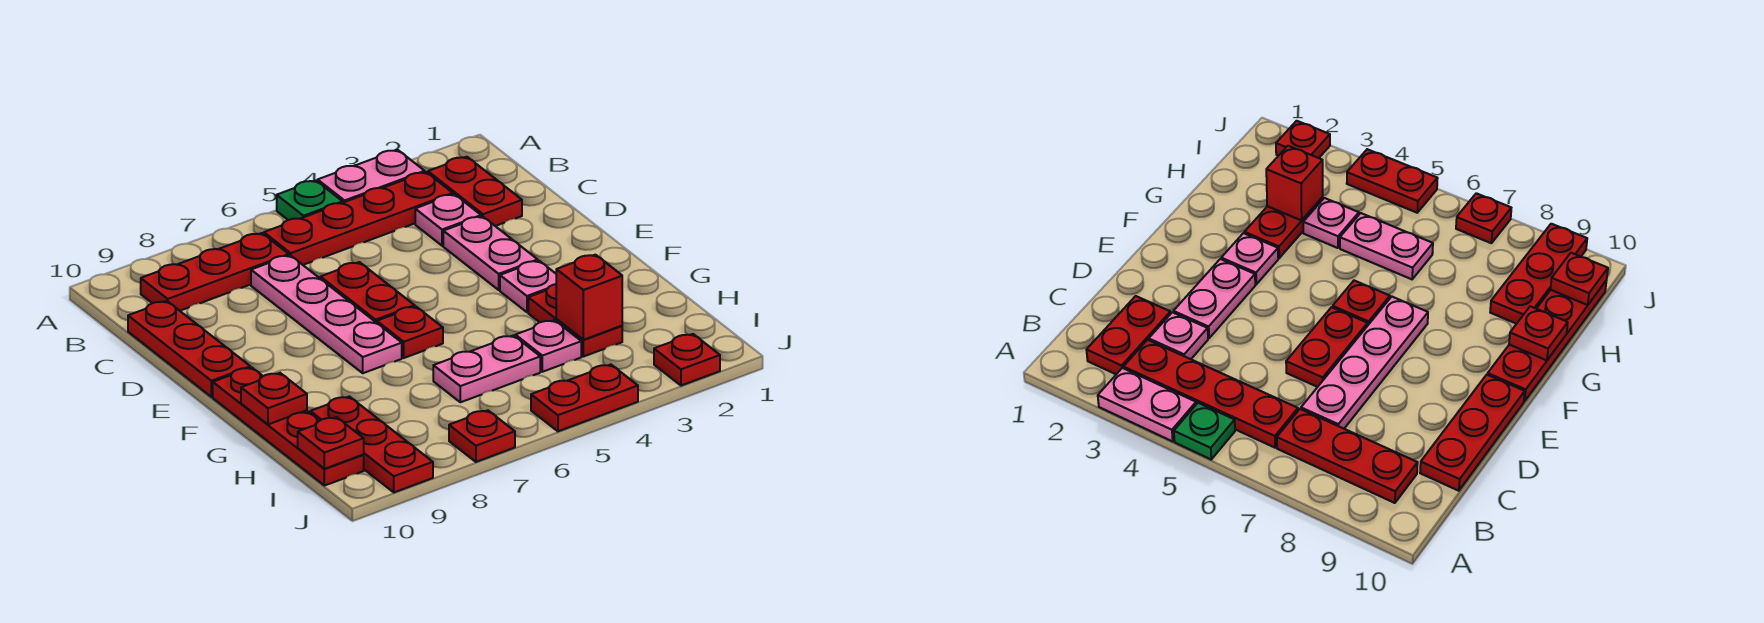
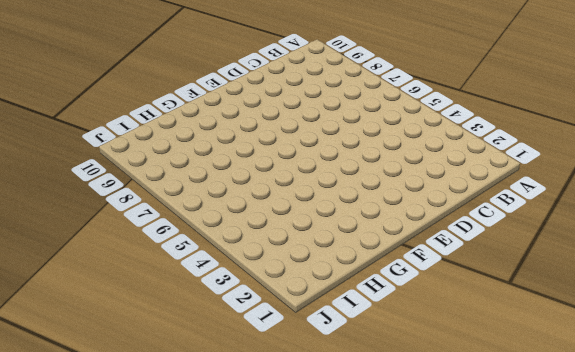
none -> pink plate A3:A4 level 1
none -> green plate A5 level 1
none -> red plate B2:C2 level 1

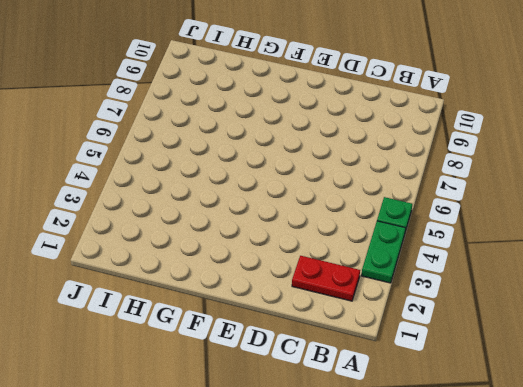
green plate A3:A4 level 1 -> pink plate A3:A4 level 1
none -> red plate B3:B6 level 1
none -> red plate B7:B9 level 1
none -> pink plate C3 level 1

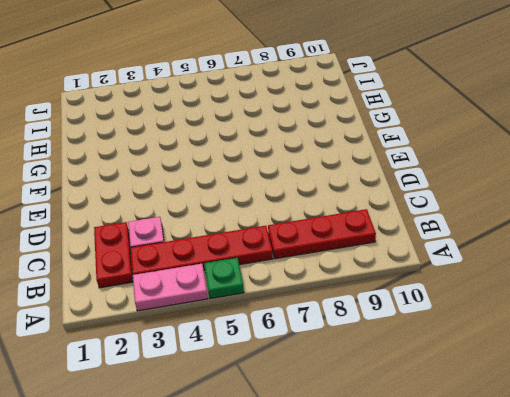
none -> pink plate C7:F7 level 1
none -> red plate C10:E10 level 1
none -> pink plate D3:E3 level 1

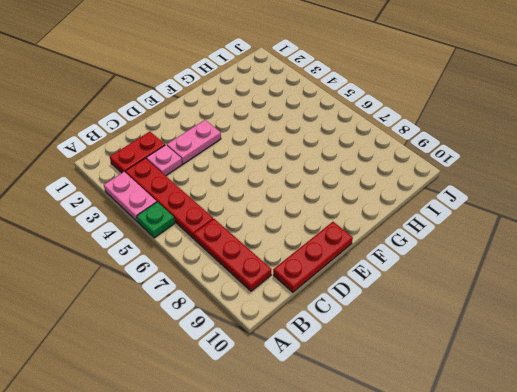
none -> pink plate C7:F7 level 1
none -> red plate D6:E6 level 1
none -> pink plate F3 level 1

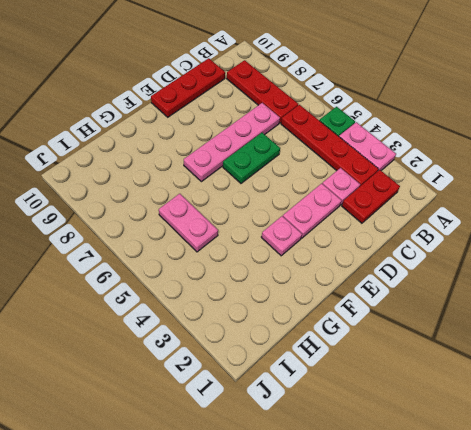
green plate D6:E6 level 1 -> red plate D6:E6 level 1
none -> red plate F6 level 1
none -> red plate F10:I10 level 1
none -> red plate G3:H3 level 1

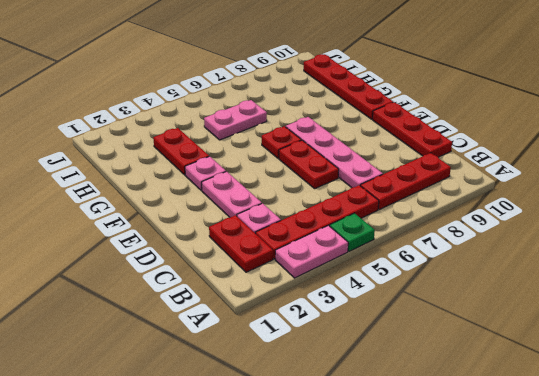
none -> pink plate H4 level 1
none -> red plate H9:J9 level 1
none -> red plate J2 level 1

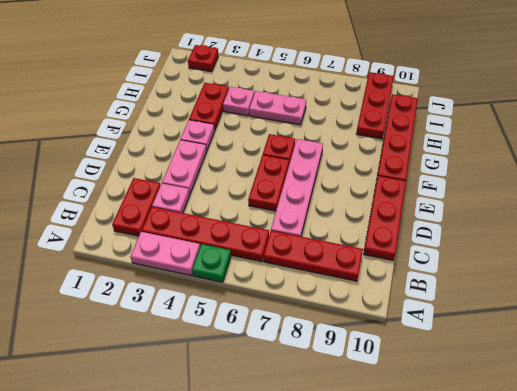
none -> red plate J4:J5 level 1
none -> red plate J7 level 1
none -> red plate G10 level 2

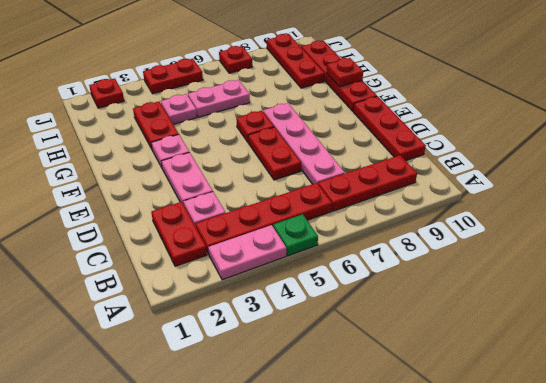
none -> red brick H3 level 2
none -> red plate I10 level 2

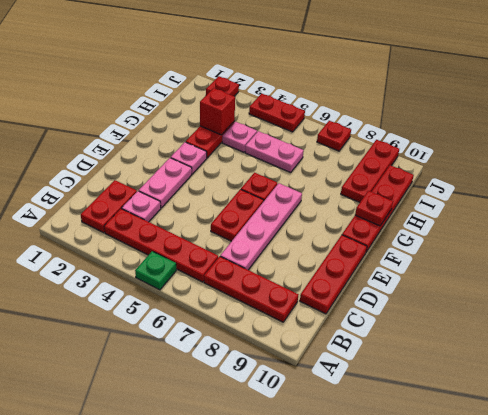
none -> pink plate A3:A4 level 1
none -> red plate I10 level 2

